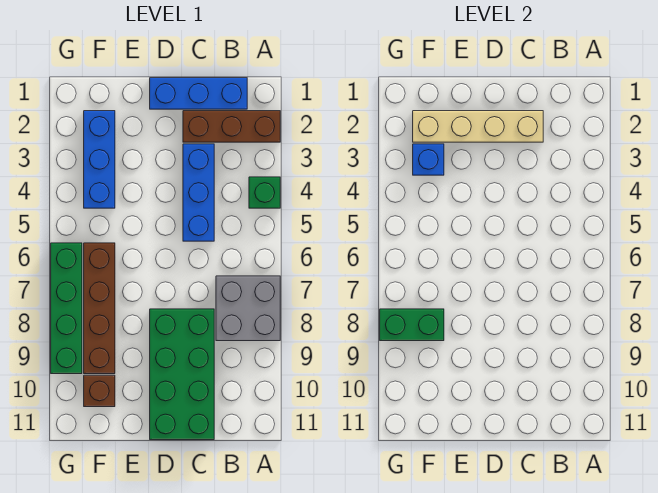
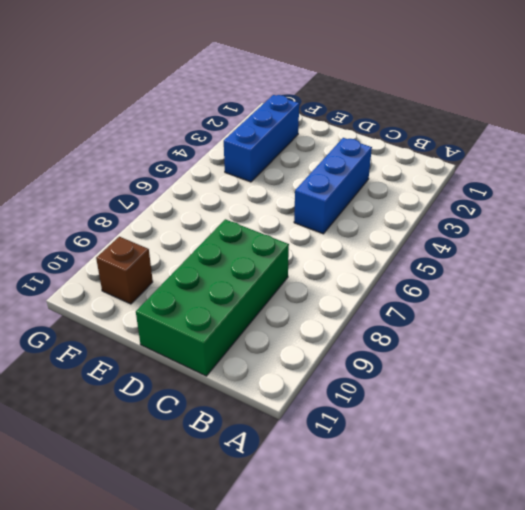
none -> brown brick A2:C2 level 1
none -> green brick A4 level 1
none -> grey brick A7:B8 level 1

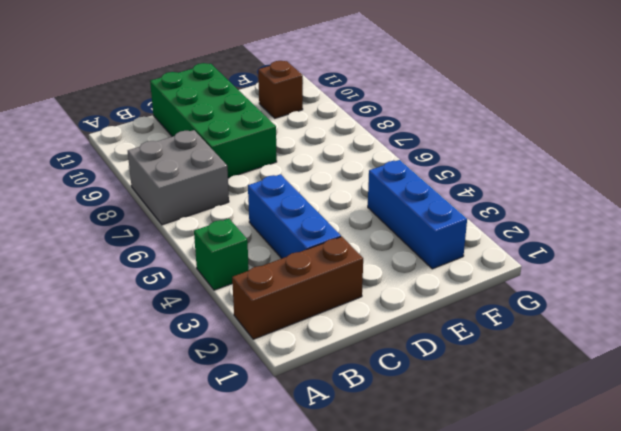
none -> blue brick B1:D1 level 1
none -> brown brick F6:F9 level 1
none -> green brick G6:G9 level 1

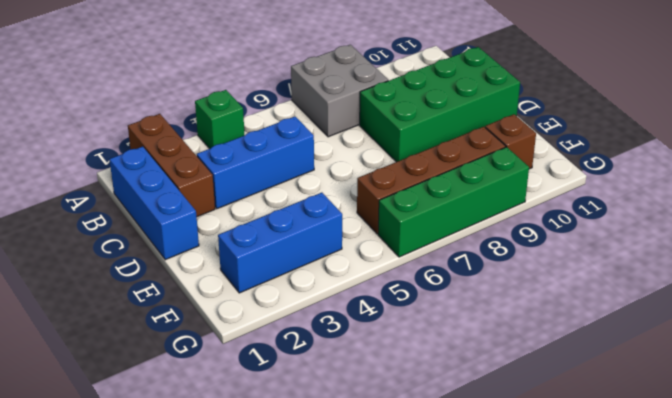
none -> tan brick C2:F2 level 2
none -> blue brick F3 level 2
none -> green brick F8:G8 level 2

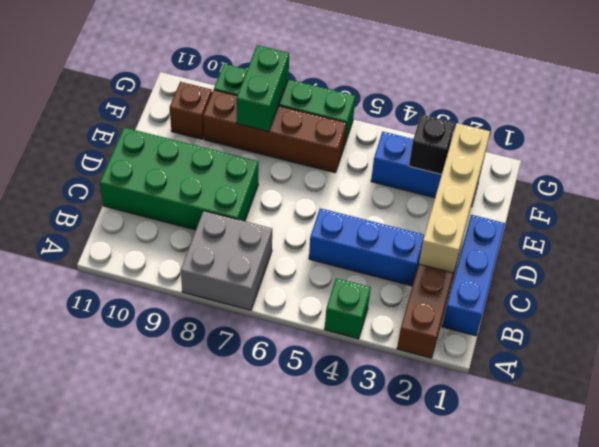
black brick F3 level 2 -> blue brick F3 level 2

